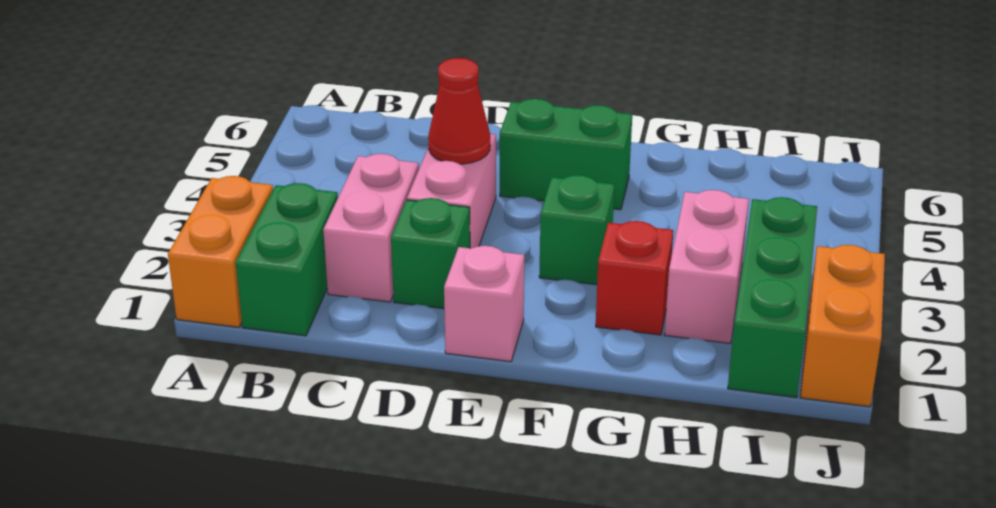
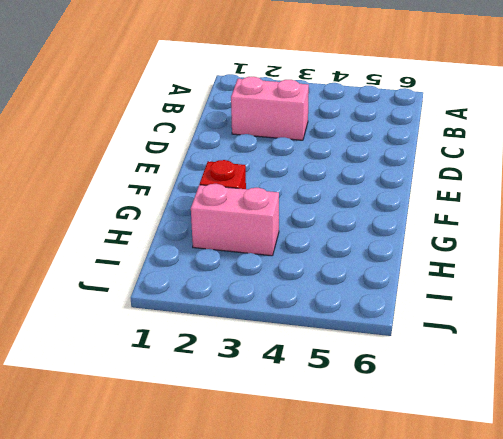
none -> orange brick A1:A2 level 1
none -> green brick B1:B2 level 1
none -> green brick D2 level 1

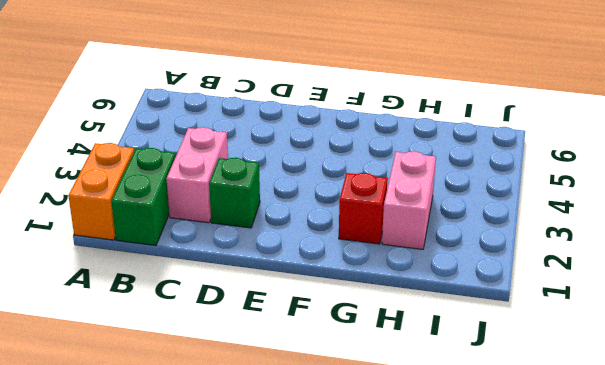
none -> pink brick D3:D4 level 1
none -> pink brick E1 level 1
none -> green brick E5:F5 level 1

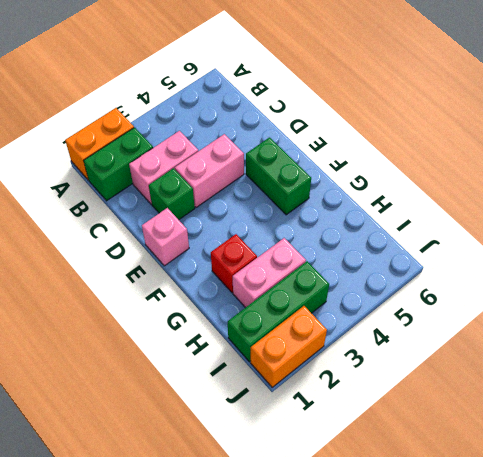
none -> green brick F3 level 1
none -> red cone D4 level 2

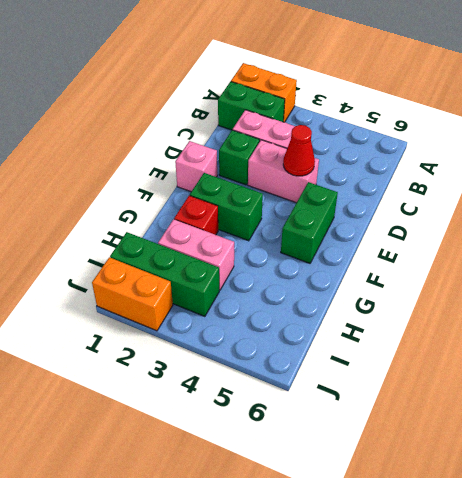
green brick F2:F3 level 1 -> green brick F3 level 1

